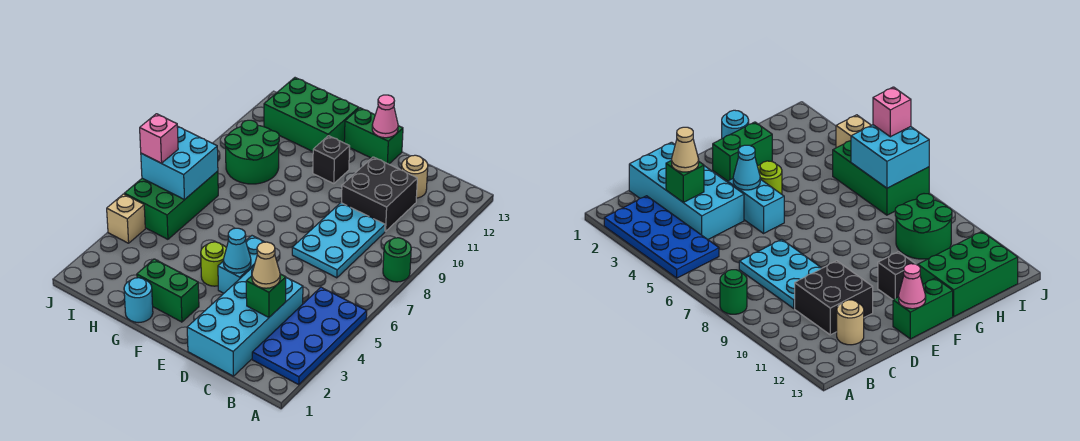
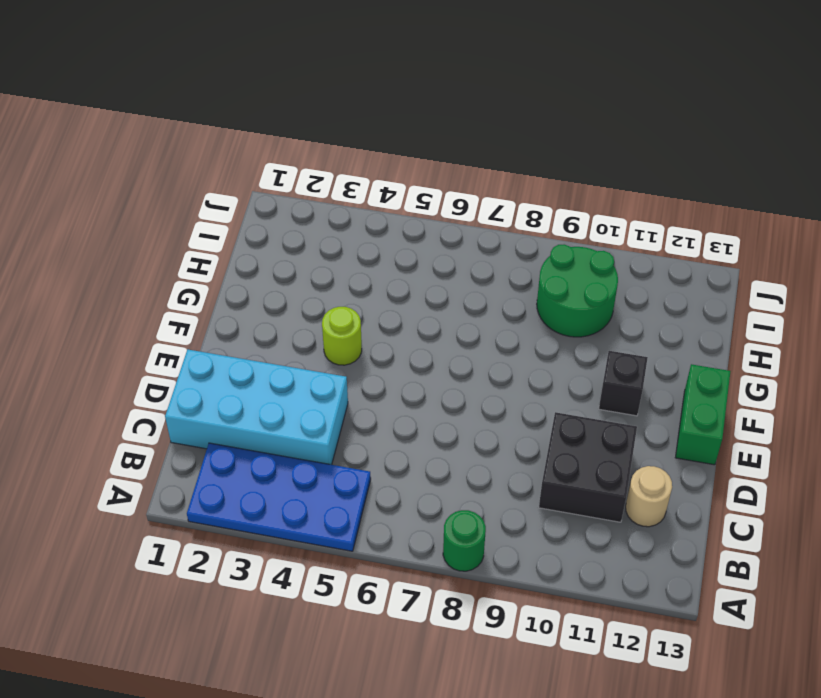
none -> cyan plate C7:D9 level 1
none -> cyan brick E4:E5 level 1
none -> green brick F2:G2 level 1

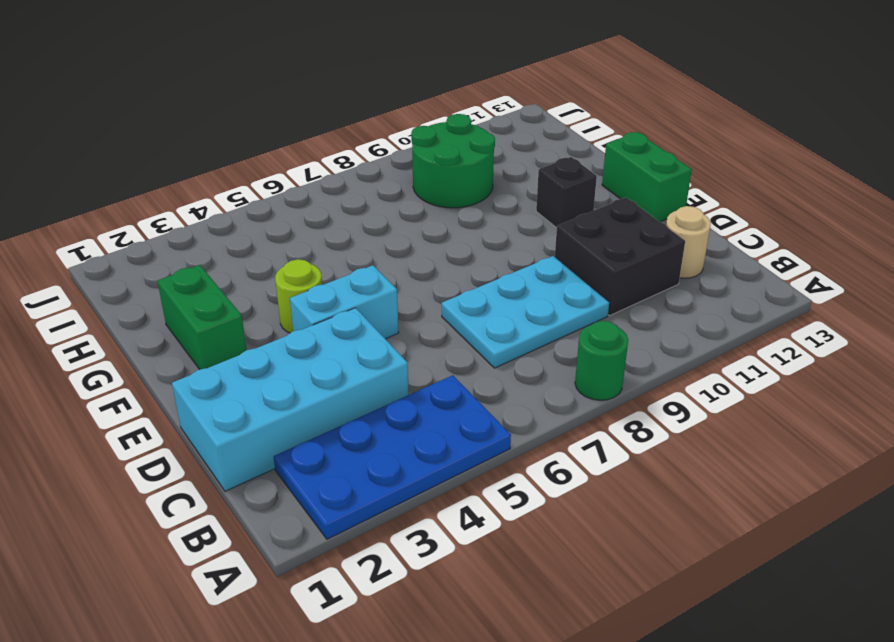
none -> cyan round brick G1 level 1
none -> green brick G12:I13 level 1
none -> green brick I5:J7 level 1

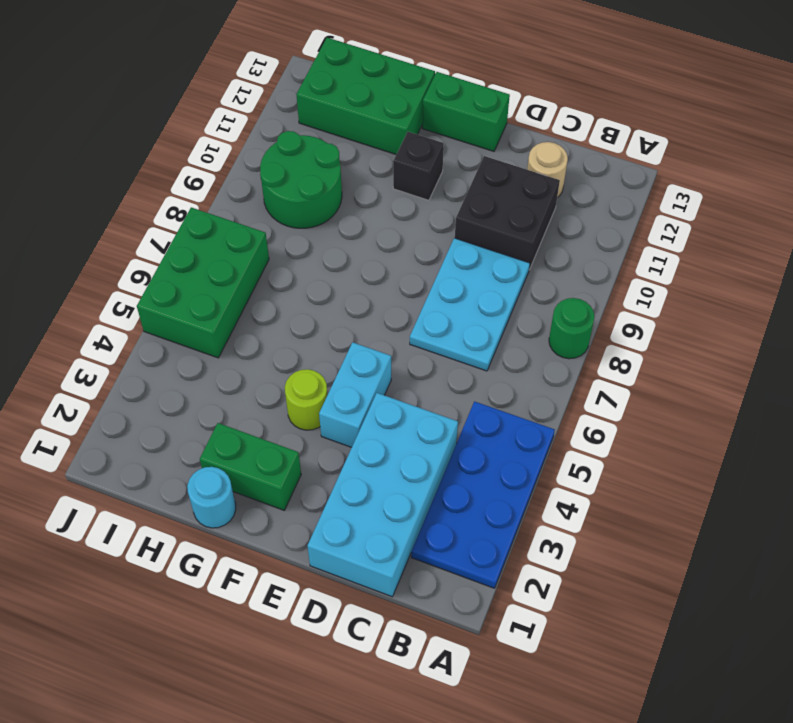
none -> tan brick J4 level 1
none -> green brick C3 level 2
none -> cyan cone E4 level 2

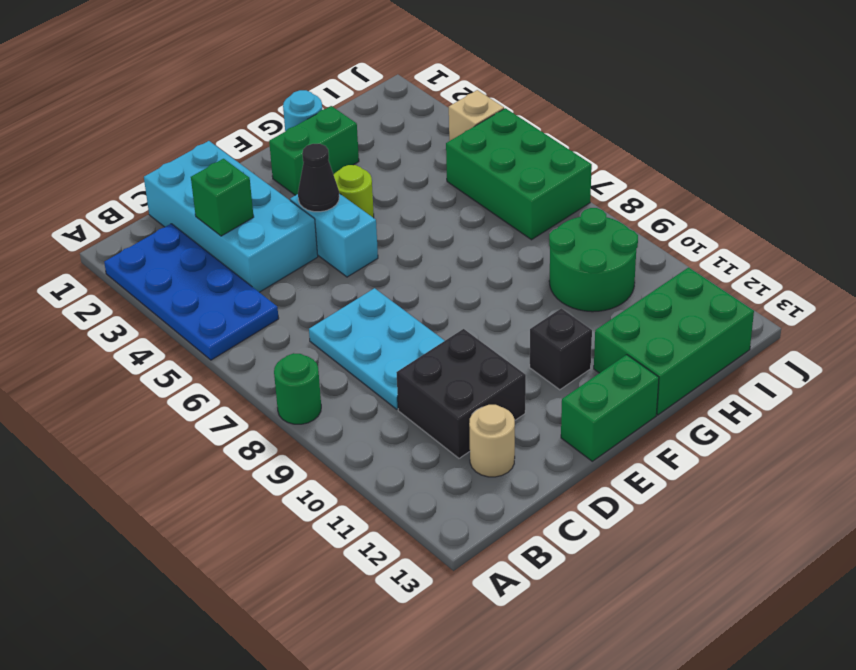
black cone E4 level 2 -> cyan cone E4 level 2
none -> pink cone E13 level 2
none -> cyan brick I6:J7 level 2
none -> tan cone C3 level 3

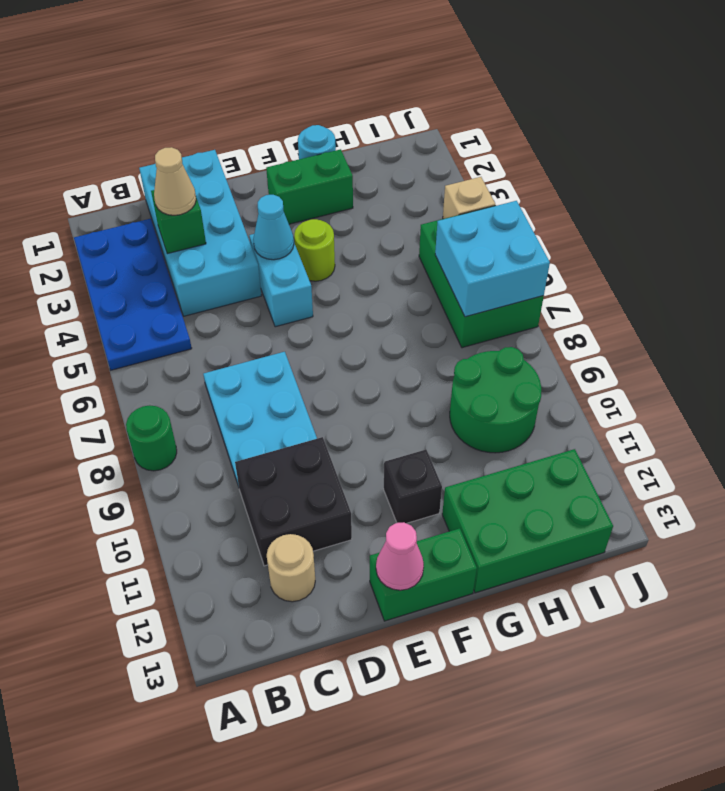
none -> pink brick J6 level 3

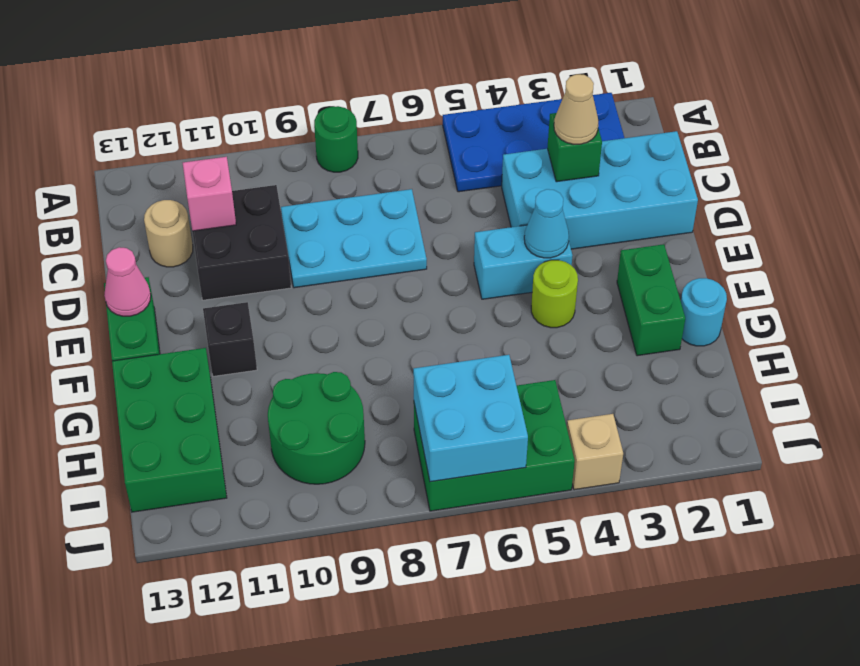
pink brick C11 level 2 -> pink brick J6 level 3

